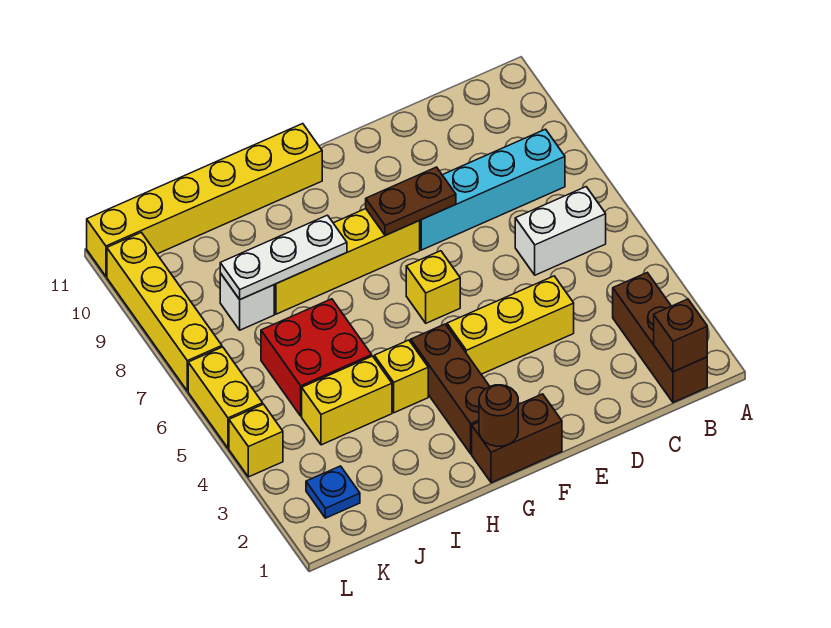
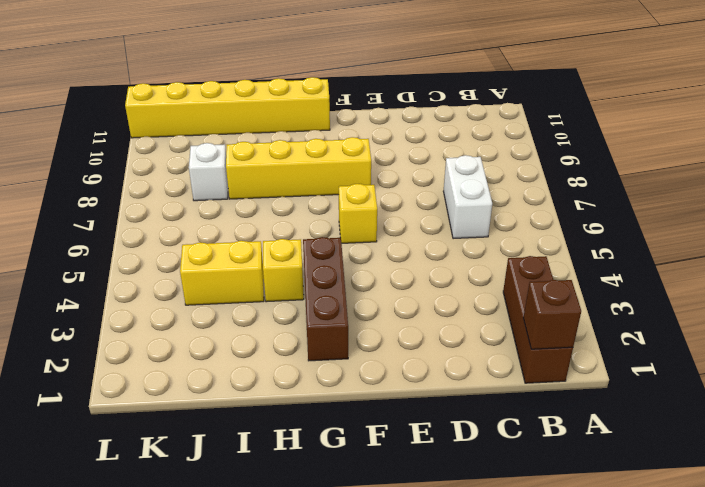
white brick C6:C7 level 1 -> white brick B6:C6 level 1
none -> cyan brick B8:E8 level 1
none -> yellow brick D4:F4 level 1
none -> brown brick F1:G1 level 1

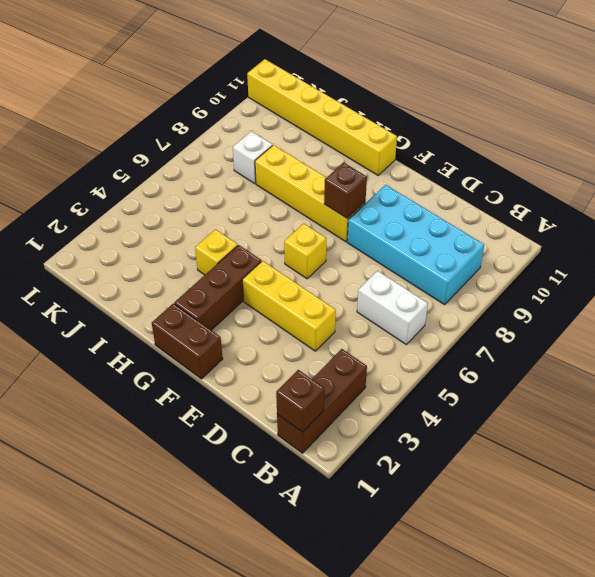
cyan brick B8:E9 level 1 -> cyan brick B8:E8 level 1
brown brick F8 level 2 -> brown plate E8:F8 level 2
none -> yellow brick I4:J4 level 1
none -> red brick I5:J6 level 1
none -> blue plate K2 level 1

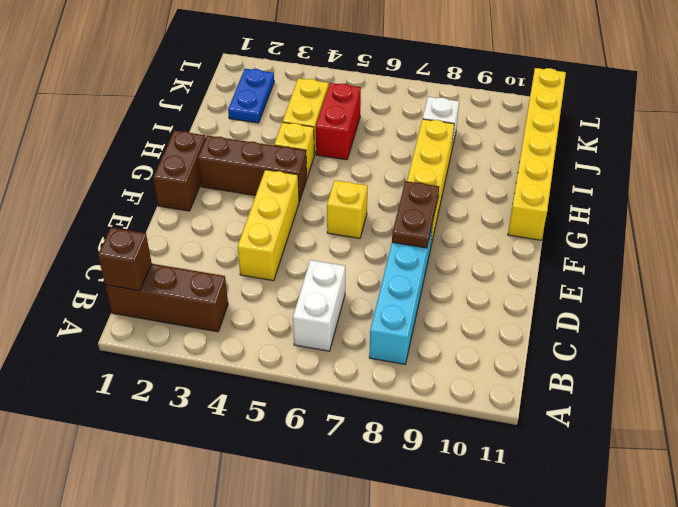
red brick I5:J5 level 1 -> red brick I5:J6 level 1
blue plate J2:K2 level 1 -> blue plate K2 level 1
none -> yellow brick L4 level 1
none -> yellow brick L5:L6 level 1
none -> yellow brick L7:L10 level 1

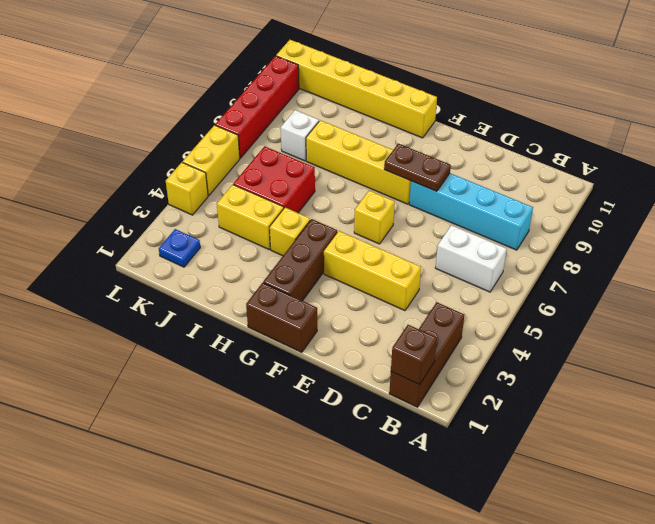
red brick L7:L10 level 1 -> yellow brick L7:L10 level 1
none -> brown round brick G1 level 2
none -> white plate H8:J8 level 2

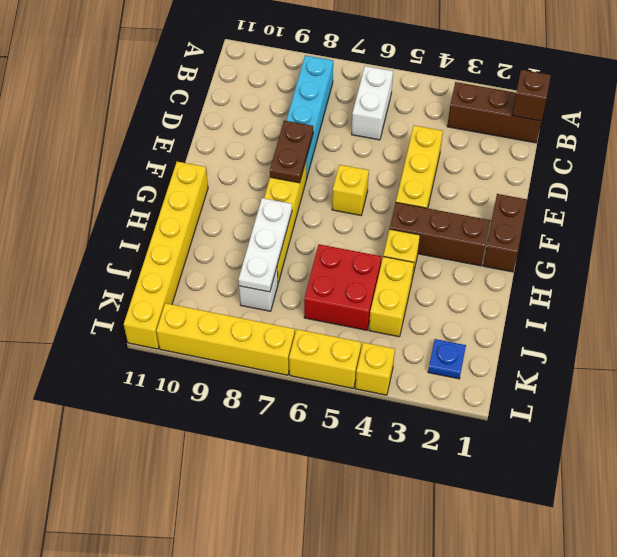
none -> brown round brick G1 level 2

